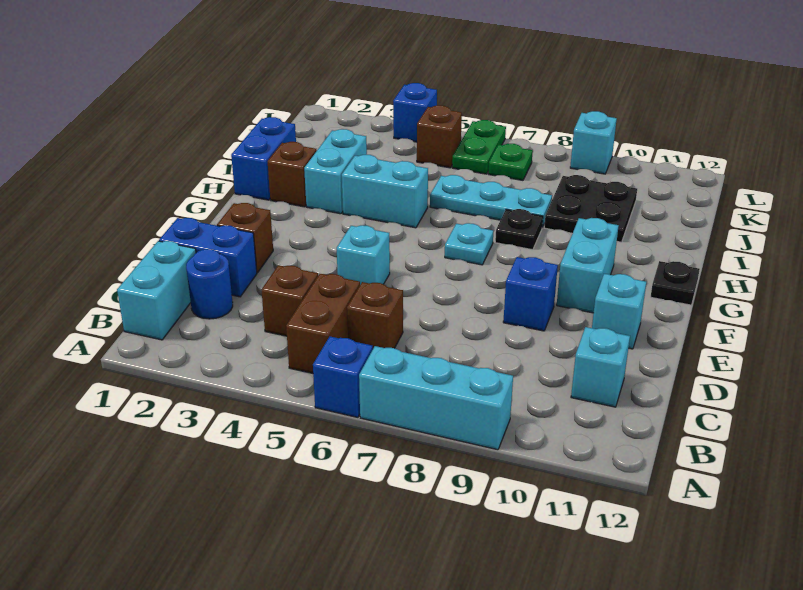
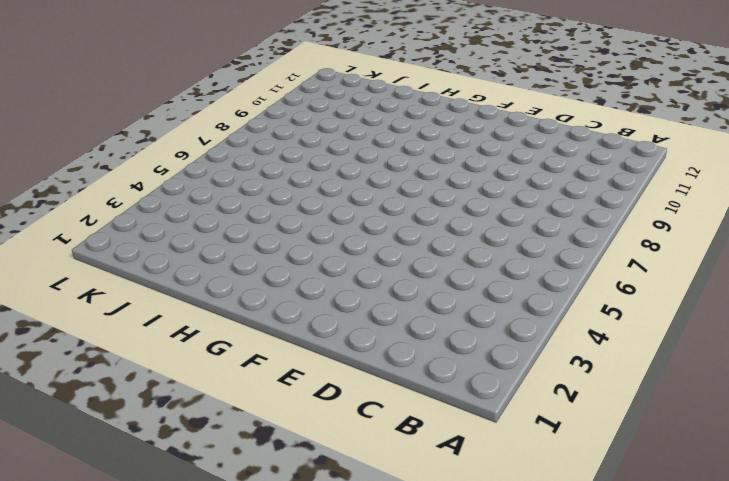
none -> blue brick A6 level 1
none -> cyan brick A7:A9 level 1
none -> cyan brick B1:C1 level 1

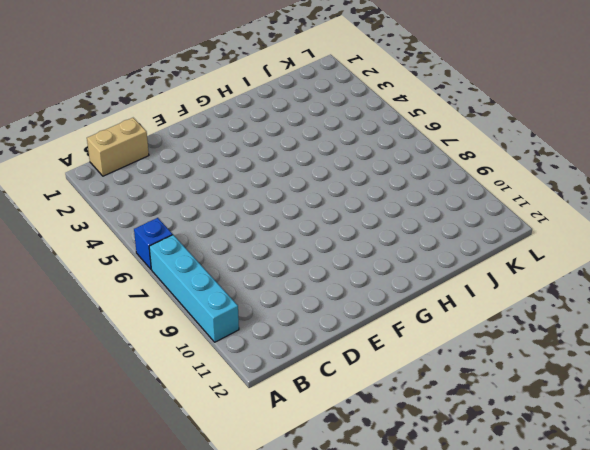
cyan brick A7:A10 level 1 -> cyan brick A7:A9 level 1
tan brick B1:C1 level 1 -> cyan brick B1:C1 level 1
none -> brown brick B5:C5 level 1
none -> blue round brick C2 level 1
none -> brown brick C4 level 1

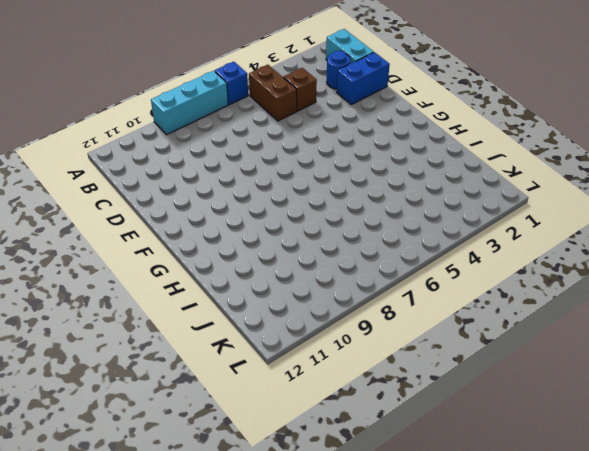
none -> brown brick C6 level 1
none -> cyan brick C11 level 1
none -> brown brick E2 level 1

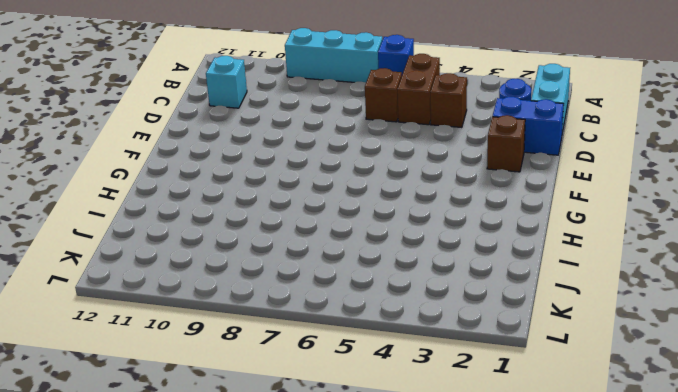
none -> cyan brick E5 level 1
none -> blue brick E9 level 1
none -> cyan brick E11 level 1

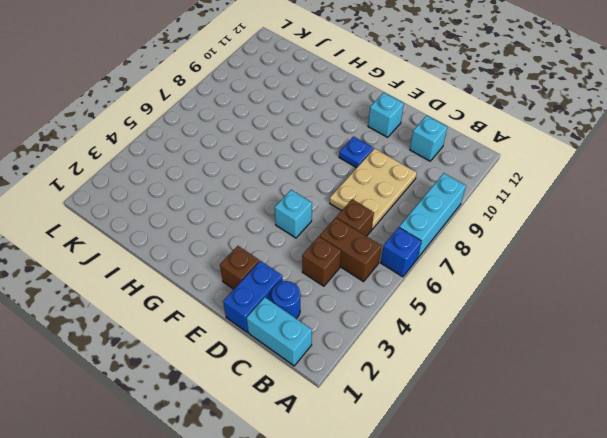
tan plate C7:D9 level 1 -> none
blue plate E9 level 1 -> blue brick E9 level 1
none -> cyan brick F10:G10 level 1
none -> cyan plate G7 level 1
none -> black plate G12 level 1

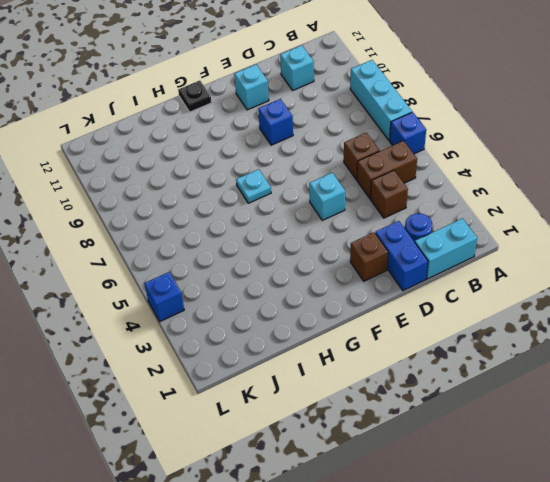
none -> cyan brick F10:G10 level 1
none -> blue brick H1:I1 level 1
none -> brown brick H2 level 1

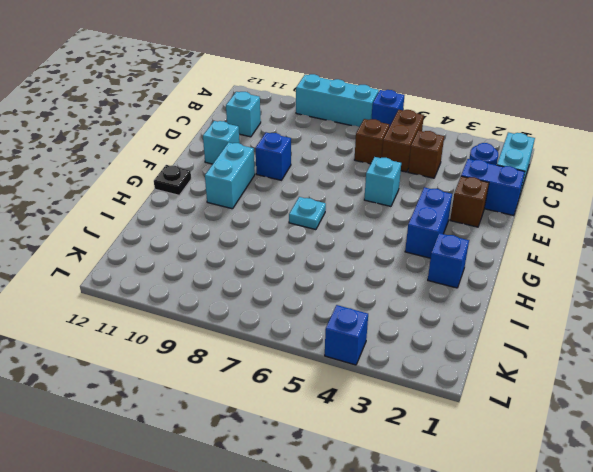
blue brick F3:G3 level 1 -> blue brick H1:I1 level 1
blue brick H2 level 1 -> brown brick H2 level 1
none -> cyan brick H3:I3 level 1
none -> cyan brick H4:H5 level 1
none -> black plate H8 level 1

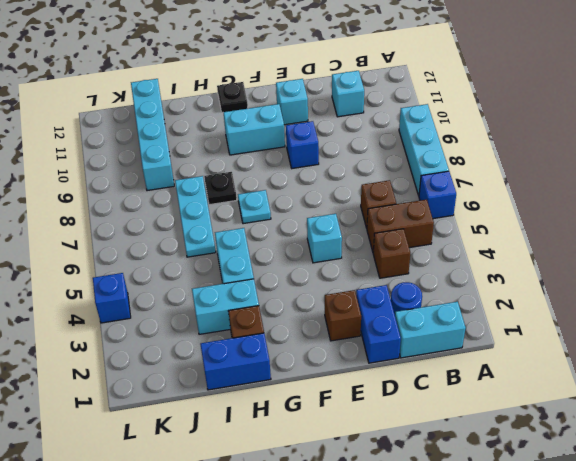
cyan brick J9:J12 level 1 -> black plate I9:J10 level 1
none -> brown brick K5 level 1
none -> green plate K6:L6 level 1
none -> green plate K7 level 1

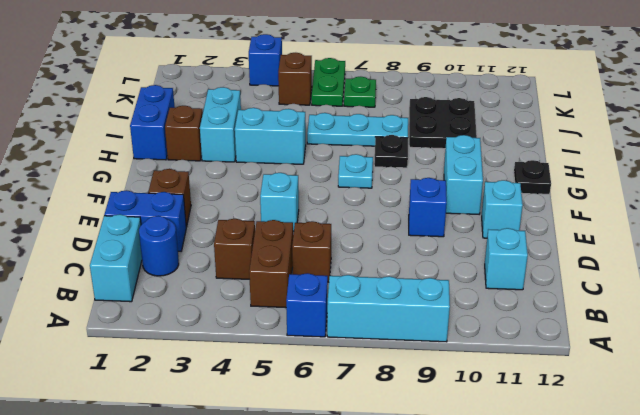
none -> cyan brick L9 level 1

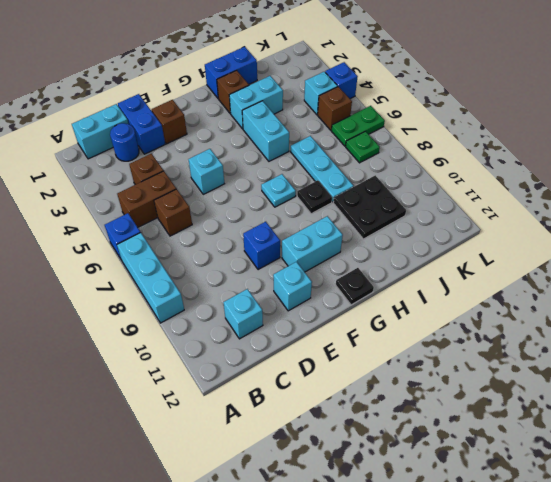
cyan brick K4 level 1 -> cyan brick L9 level 1

